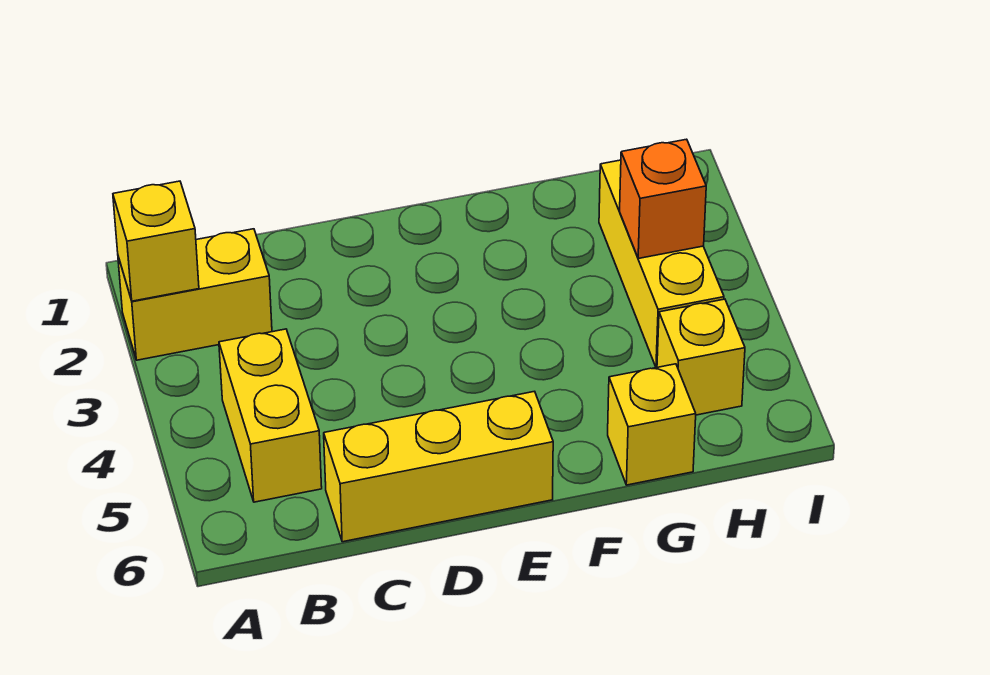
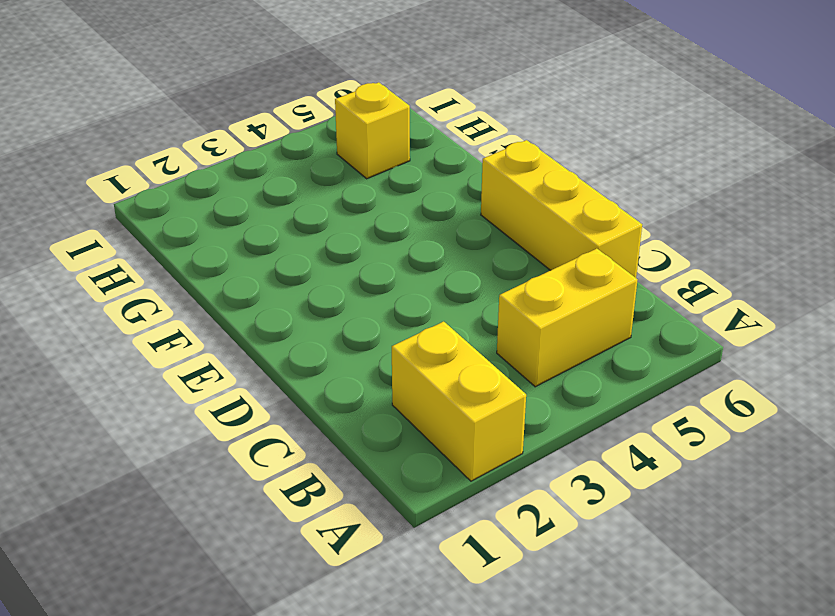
none -> yellow brick G6 level 1
none -> yellow brick H2:H4 level 1

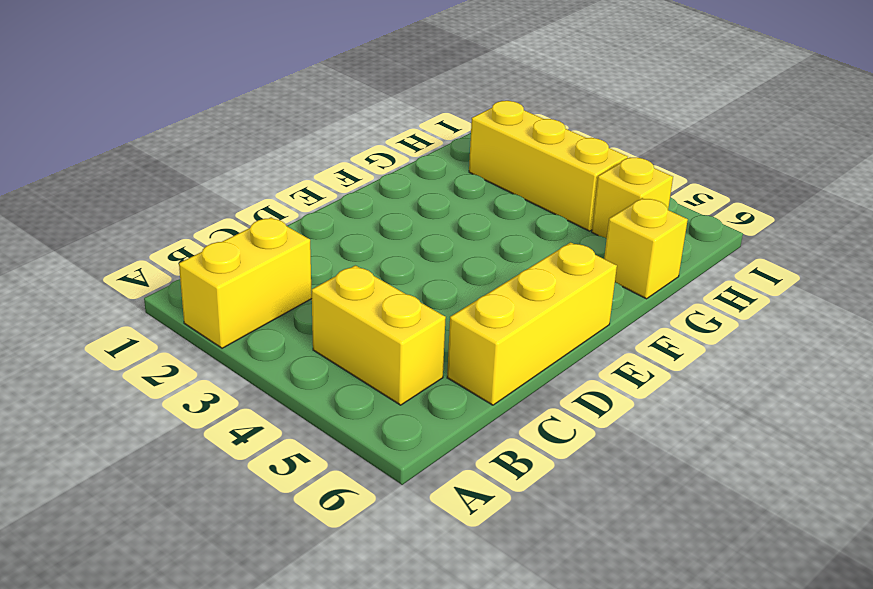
none -> yellow brick A2 level 2
none -> orange brick H3 level 2

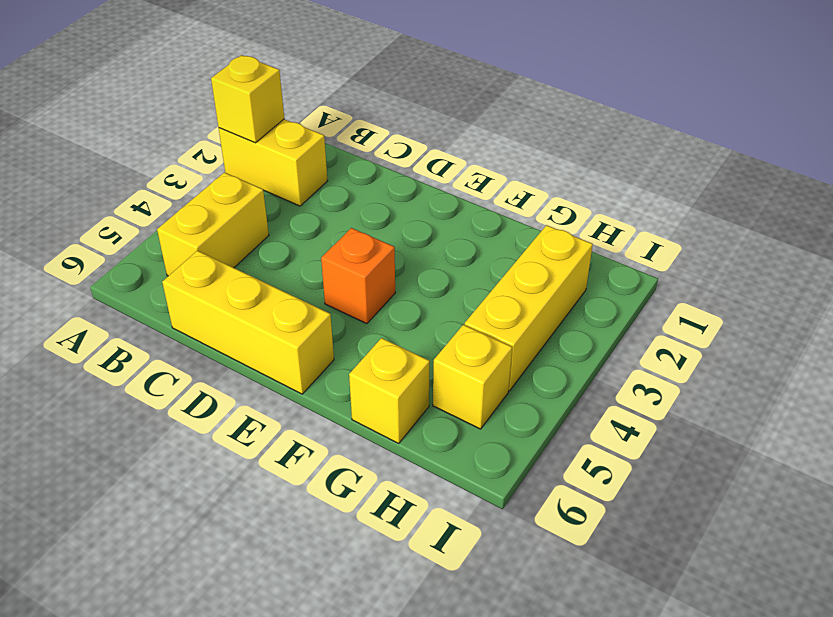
orange brick E4 level 1 -> orange brick H3 level 2

